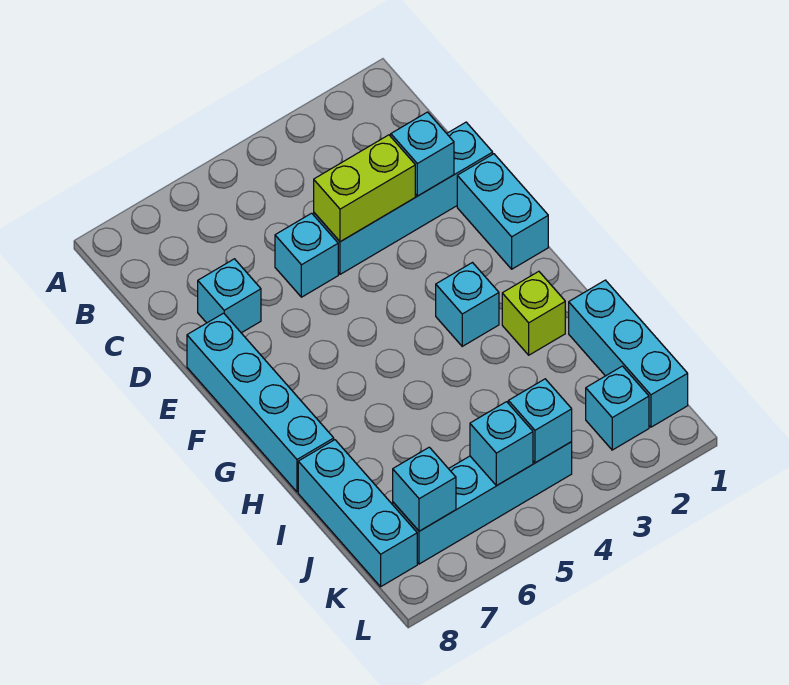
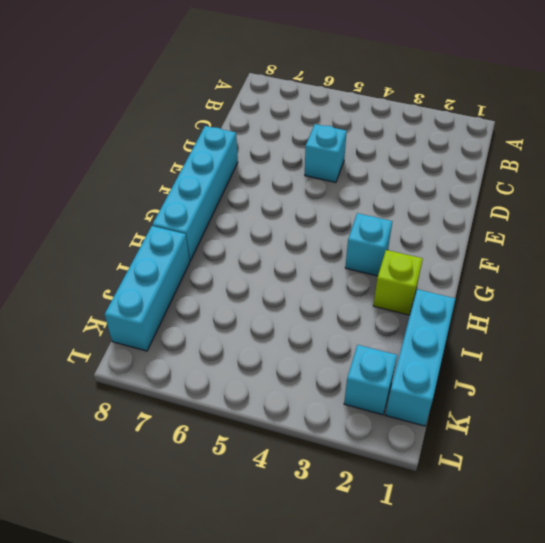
none -> cyan brick D1:D4 level 1
none -> cyan brick D7 level 1
none -> cyan brick E1:F1 level 1

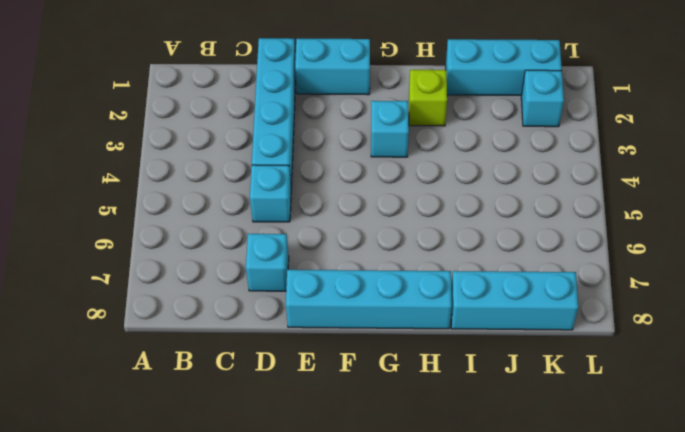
none -> cyan brick K4:K7 level 1
none -> cyan brick D2 level 2
none -> lime brick D3:D4 level 2

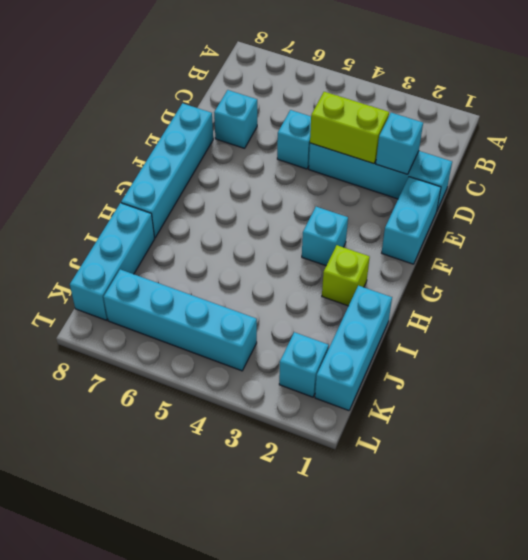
none -> cyan brick K4 level 2
none -> cyan brick K5 level 2
none -> cyan brick K7 level 2

